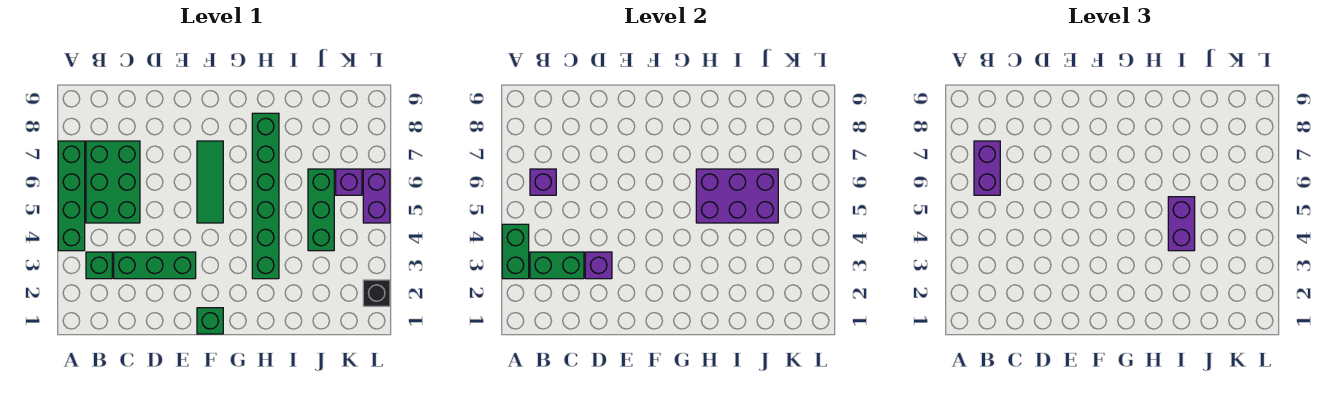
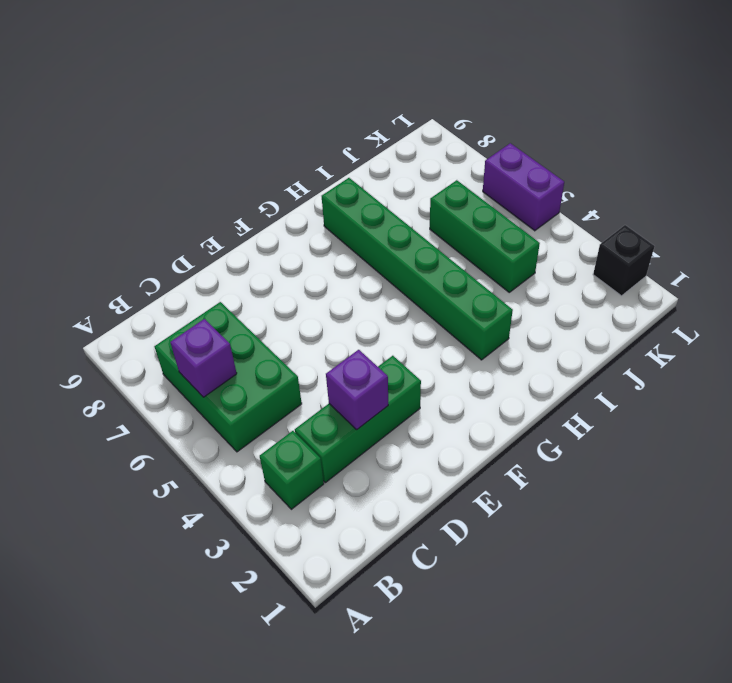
none -> green brick A4:A7 level 1
none -> green brick F1 level 1
none -> green tile F5:F7 level 1

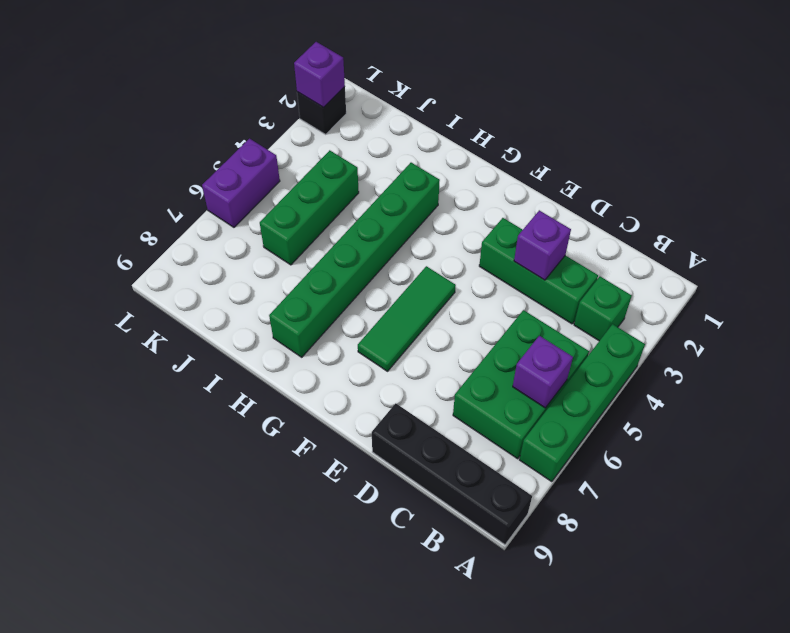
black brick A9:D9 level 1 -> none
purple brick L2 level 2 -> purple brick K6 level 1
none -> green brick F1 level 1
none -> green brick A3:A4 level 2
none -> green brick B3:C3 level 2

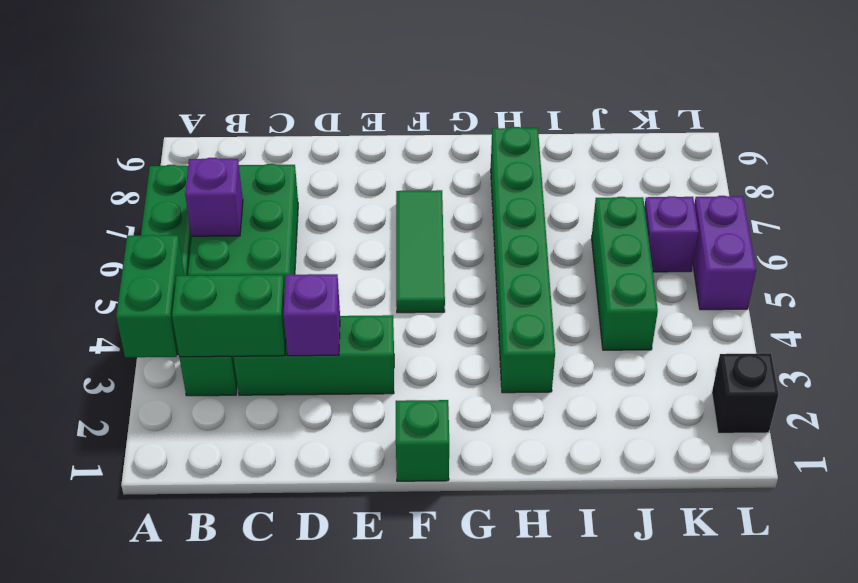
none -> purple brick H5:J6 level 2
none -> purple brick B6:B7 level 3
none -> purple brick I4:I5 level 3

